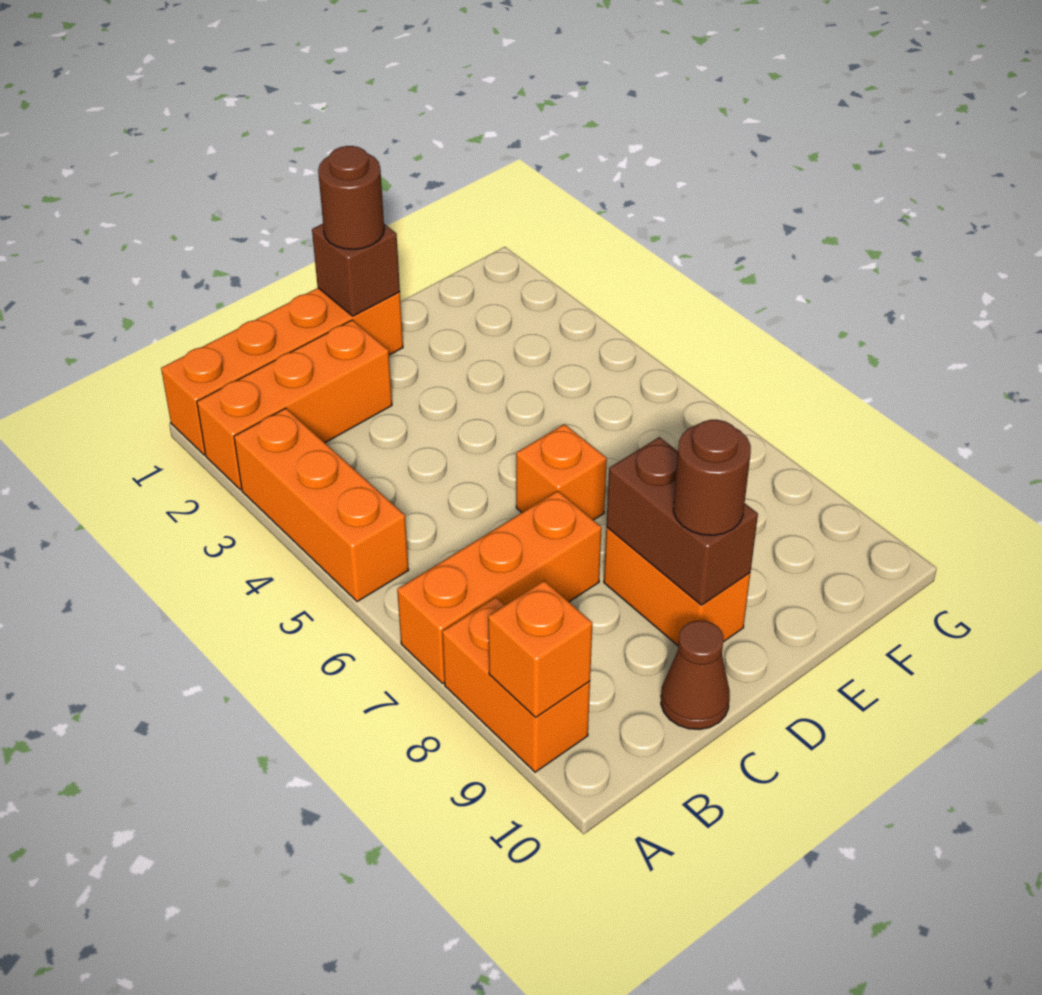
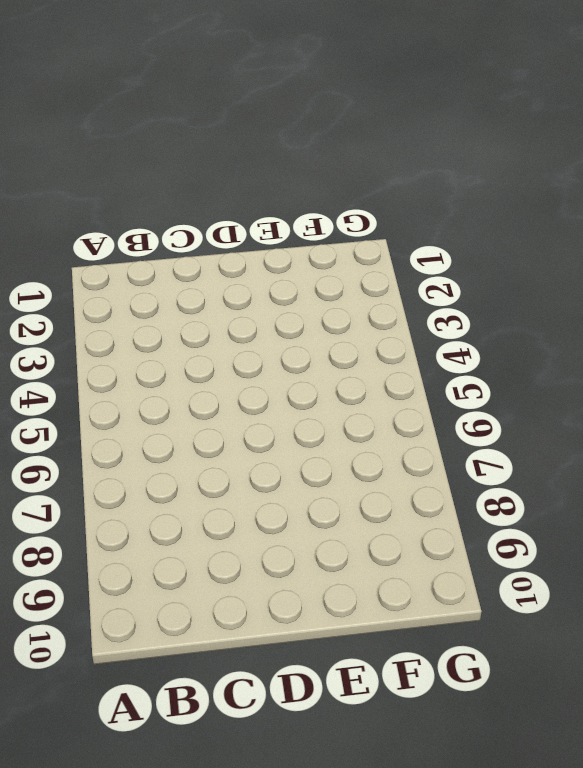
none -> orange brick A1:D1 level 1
none -> orange brick A2:C2 level 1
none -> orange brick A3:A5 level 1

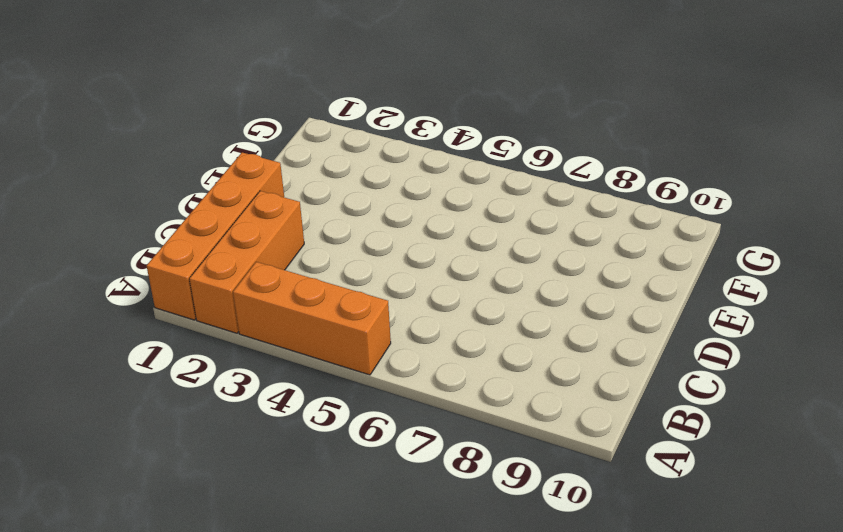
none -> orange brick A7:C7 level 1
none -> orange brick A8:A9 level 1
none -> brown cone C10 level 1

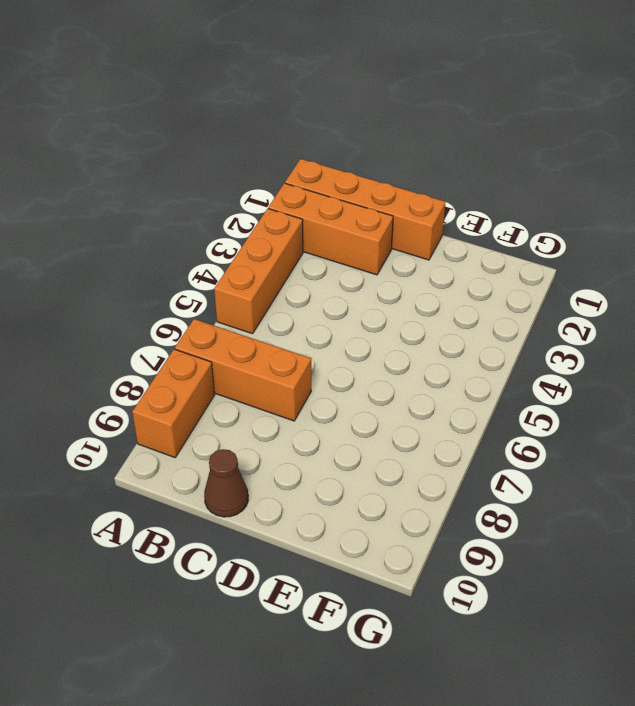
none -> orange brick D6 level 1
none -> orange brick D8:D9 level 1
none -> orange brick A9 level 2

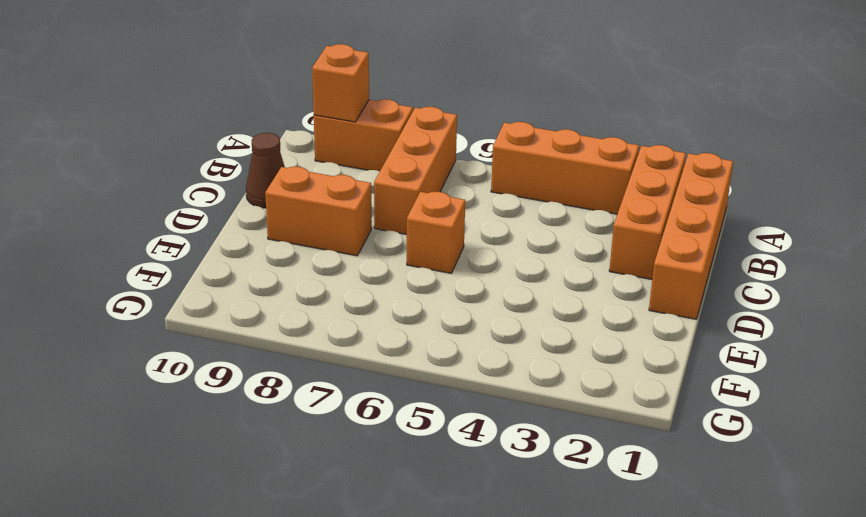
none -> brown brick D1 level 2
none -> brown brick D8:D9 level 2
none -> brown round brick D1 level 3

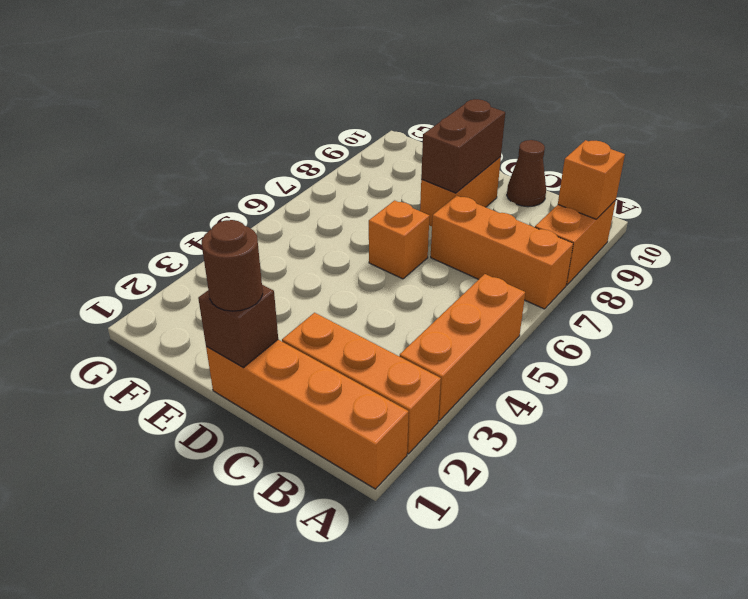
none -> brown round brick D9 level 3

